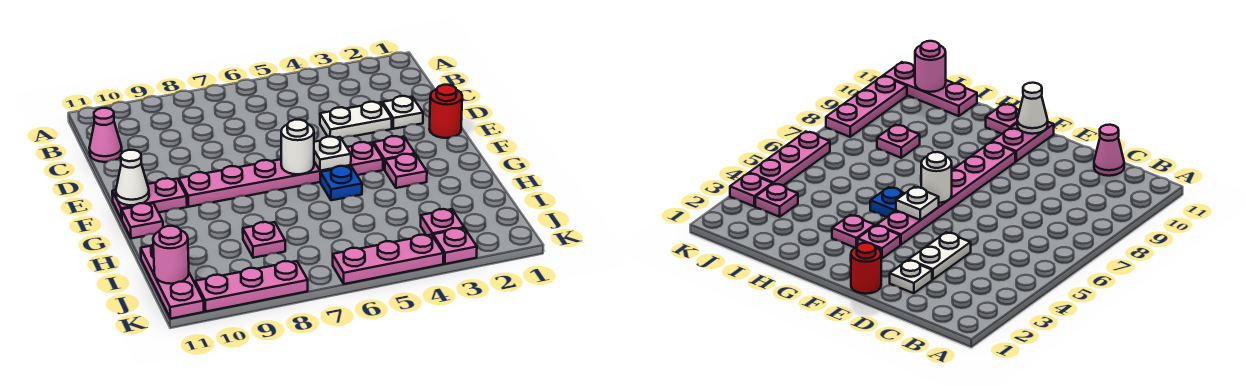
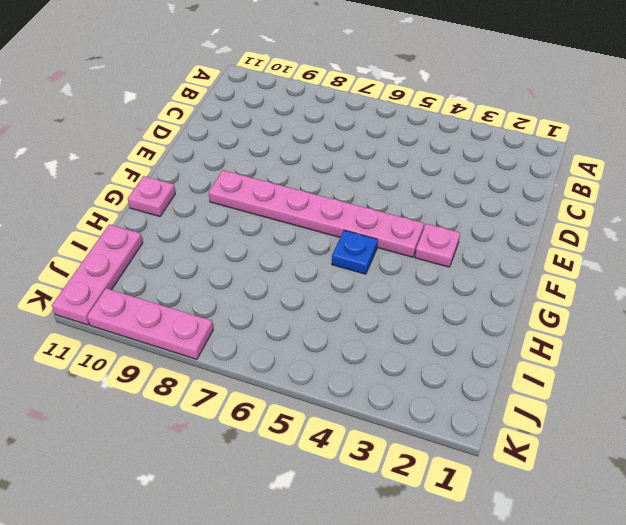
none -> pink cone C11 level 1
none -> white plate D2 level 1
none -> white plate D3:D4 level 1

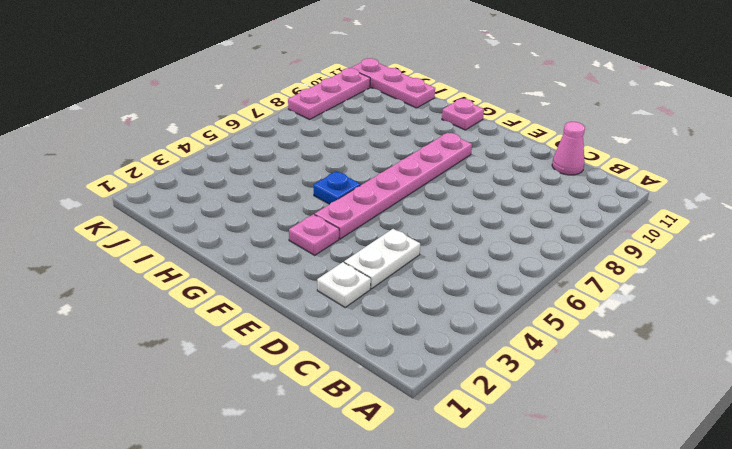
none -> red round brick E1 level 1
none -> pink plate F10:F11 level 1
none -> pink plate G3 level 1

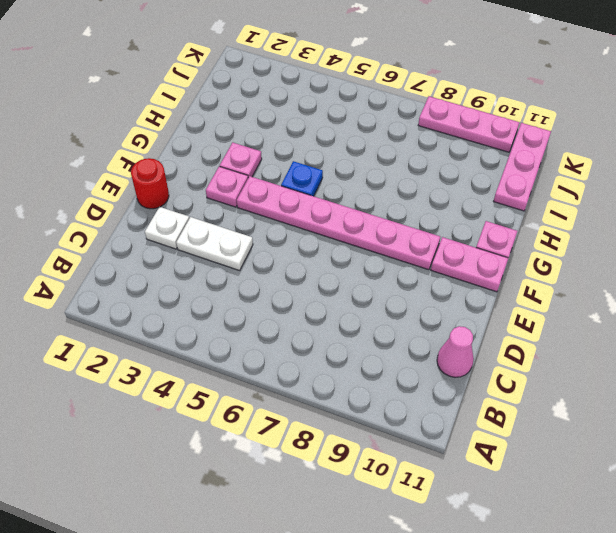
none -> pink plate I8 level 1
none -> pink plate J3 level 1
none -> pink plate K3 level 1

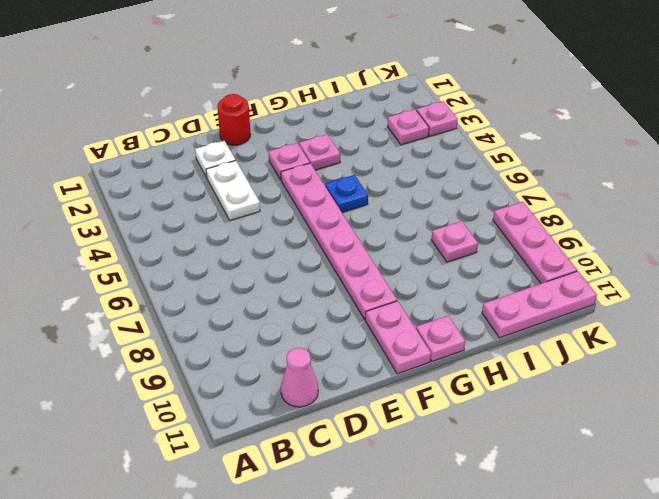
none -> pink plate K4:K6 level 1
none -> white plate F5 level 2
none -> white round brick F6 level 2

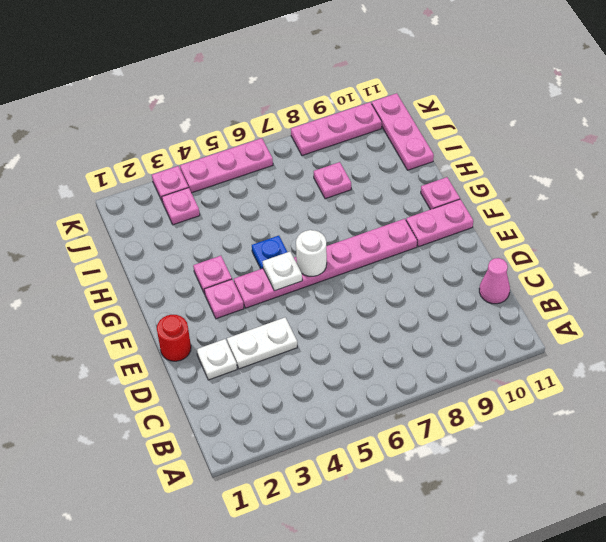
none -> white cone F11 level 2
none -> pink round brick J11 level 2

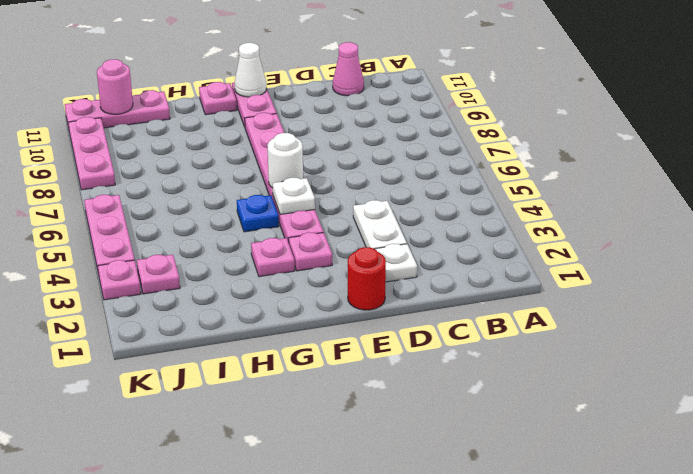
none -> pink plate I8 level 1

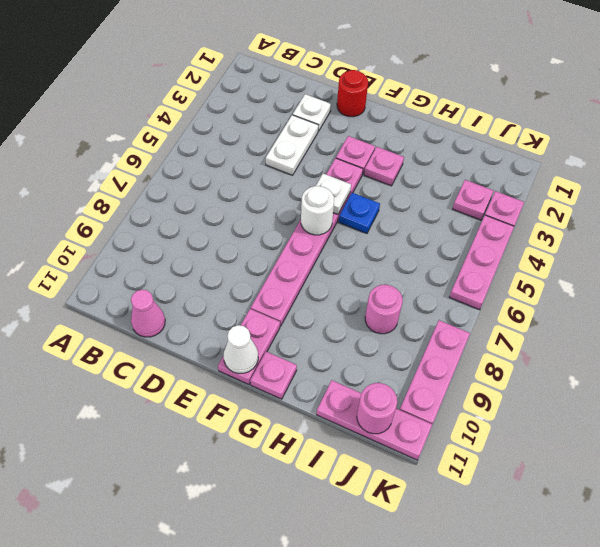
pink round brick I8 level 1 -> pink plate I8 level 1

